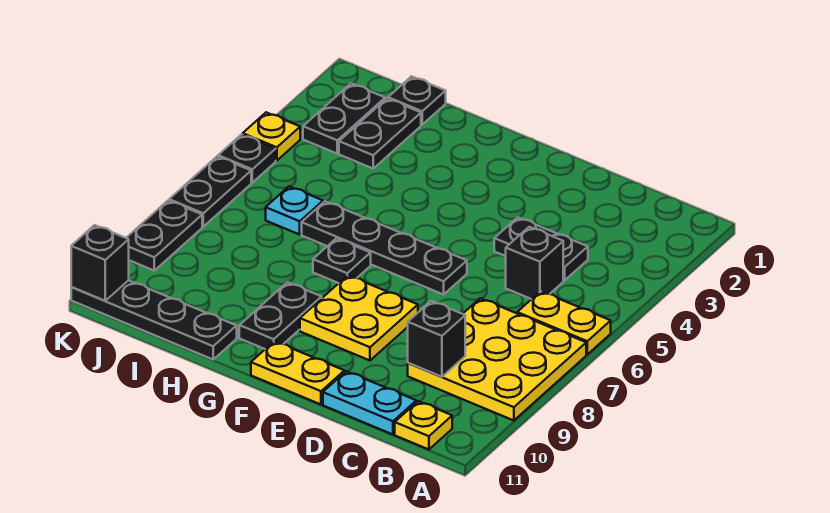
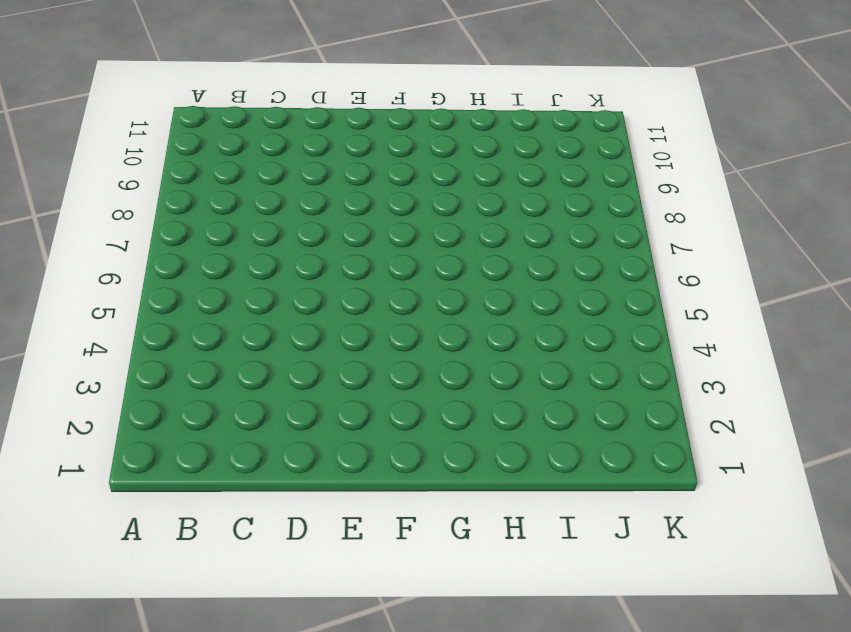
none -> yellow plate A6:B6 level 1
none -> yellow plate A7:C9 level 1
none -> yellow plate B11 level 1

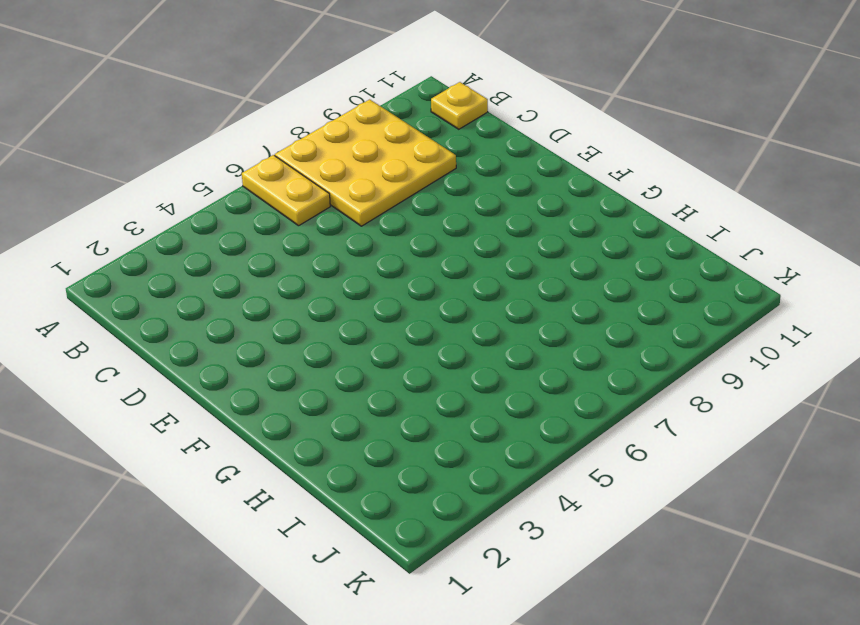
none -> black plate C4:D4 level 1
none -> black brick C5 level 1
none -> cyan plate C11:D11 level 1

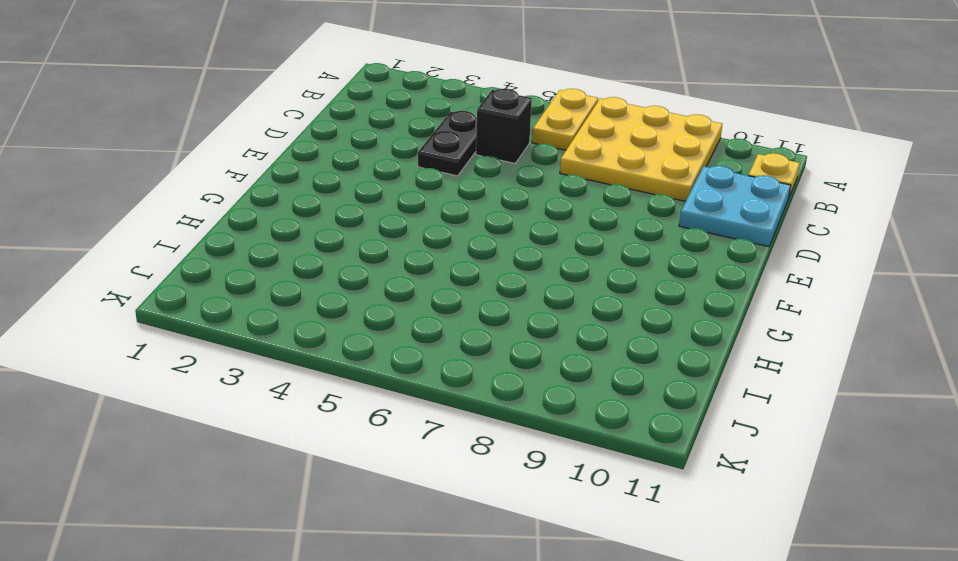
cyan plate C10:D11 level 1 -> cyan plate C11:D11 level 1
none -> black plate E6:H6 level 1
none -> yellow plate E8:F9 level 1
none -> yellow plate E11:F11 level 1

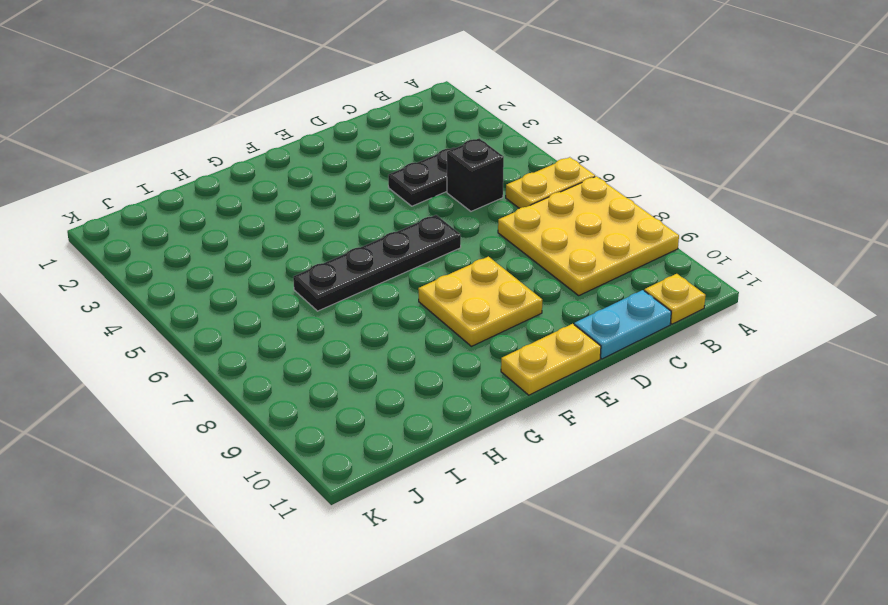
none -> black plate G7 level 1
none -> black plate G9:G10 level 1
none -> black plate H11:K11 level 1

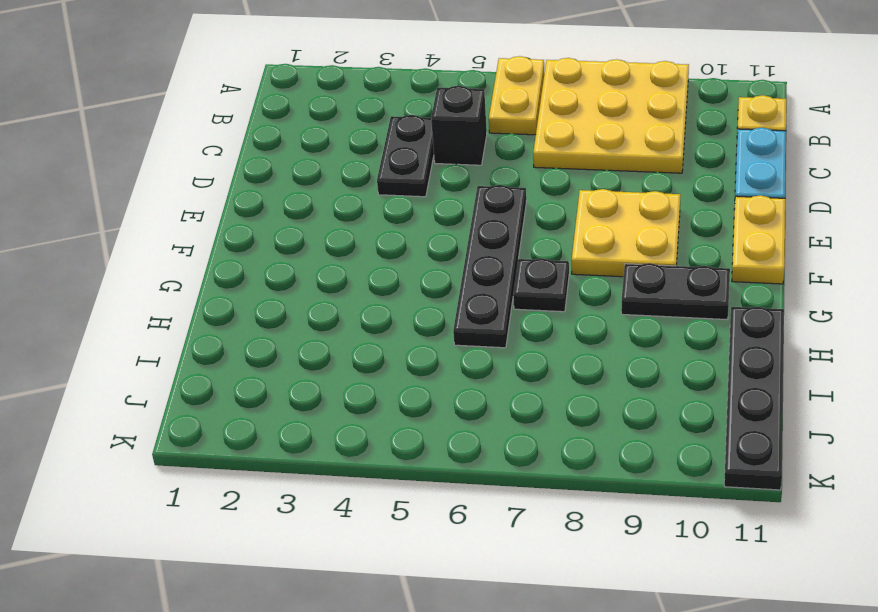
none -> black plate I1 level 1
none -> black plate I2:I3 level 1
none -> cyan plate I6 level 1

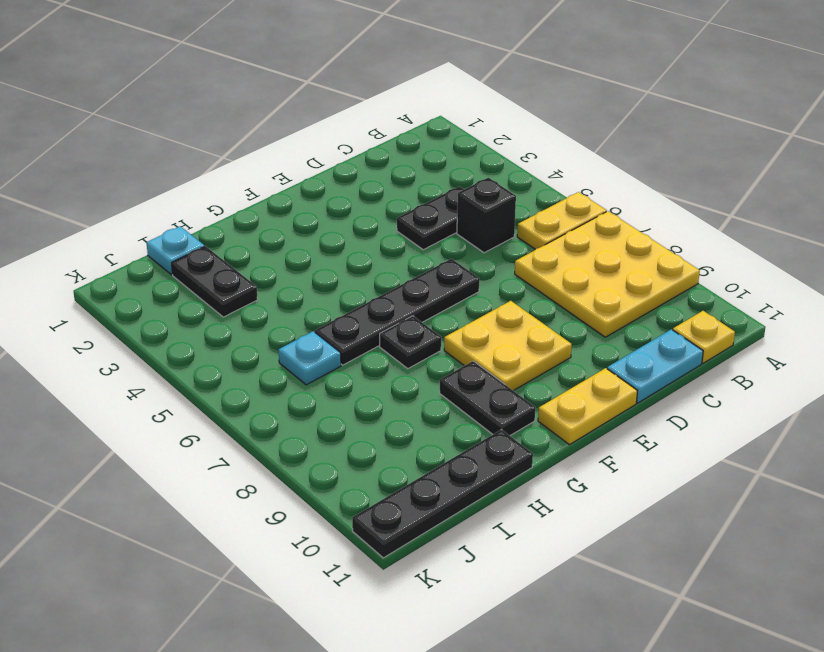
cyan plate I1 level 1 -> black plate I1 level 1
none -> black plate J2:J3 level 1
none -> yellow plate K4 level 1
none -> black plate K5 level 1

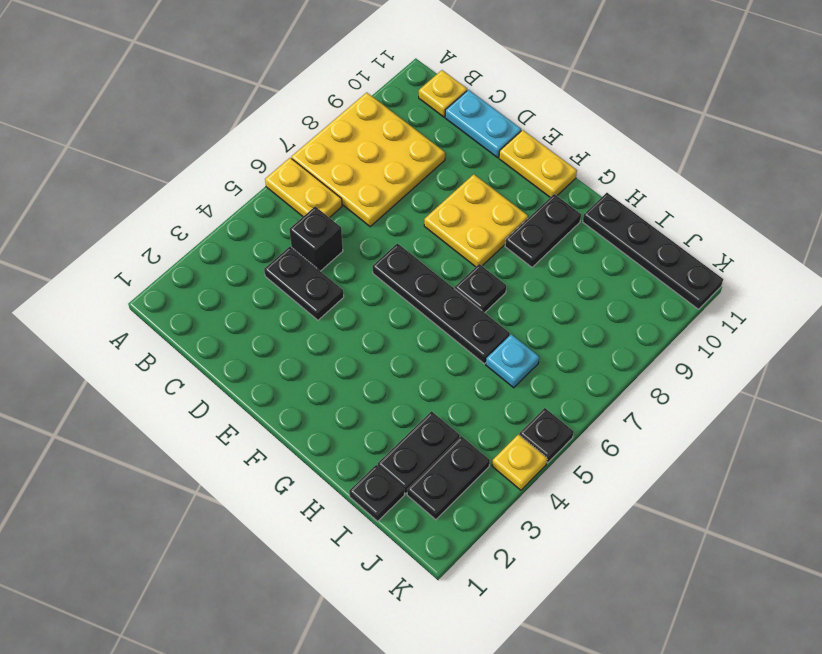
none -> black plate K6:K7 level 1
none -> black plate K8:K9 level 1
none -> black brick C9 level 2

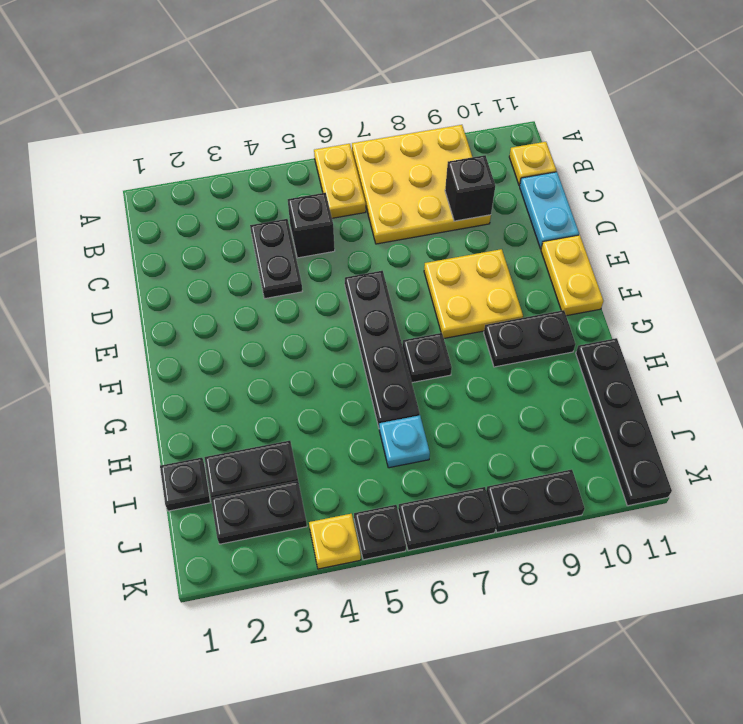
none -> black brick K11 level 2

